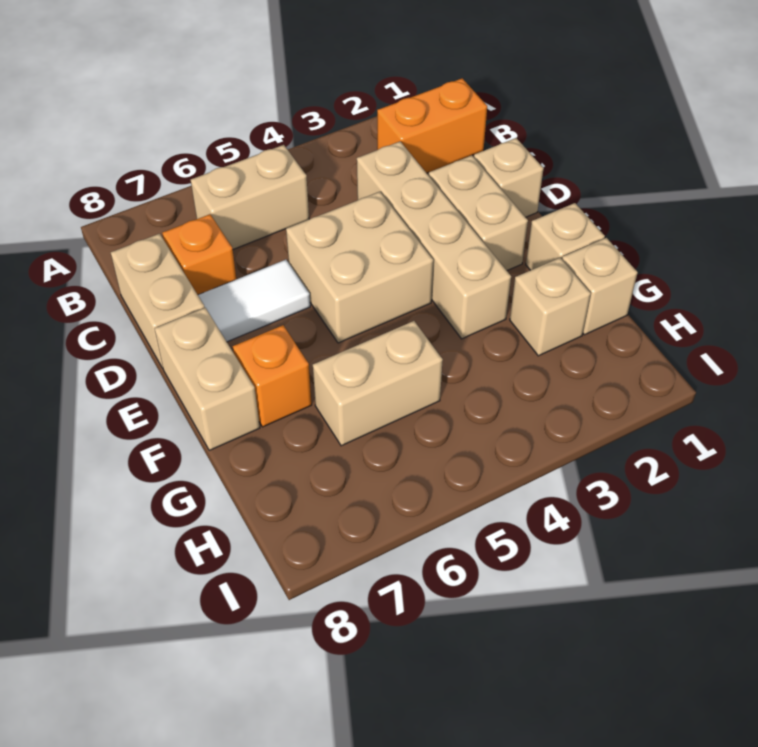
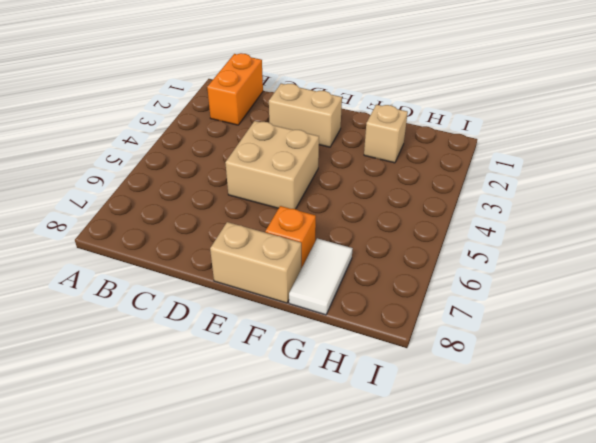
white tile G7:G8 level 1 -> white tile D6:D7 level 1
none -> tan brick B5:B6 level 1
none -> tan brick C3:F3 level 1
none -> orange brick C7 level 1

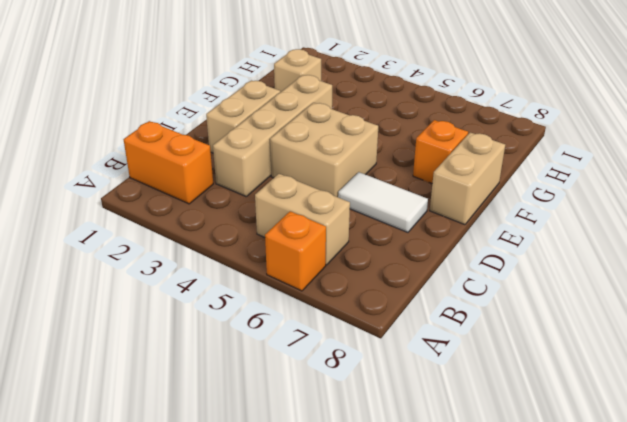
orange brick A6 level 1 -> orange brick C7 level 1
none -> tan brick C8:D8 level 1
none -> tan brick D1 level 1
none -> tan brick F1 level 1

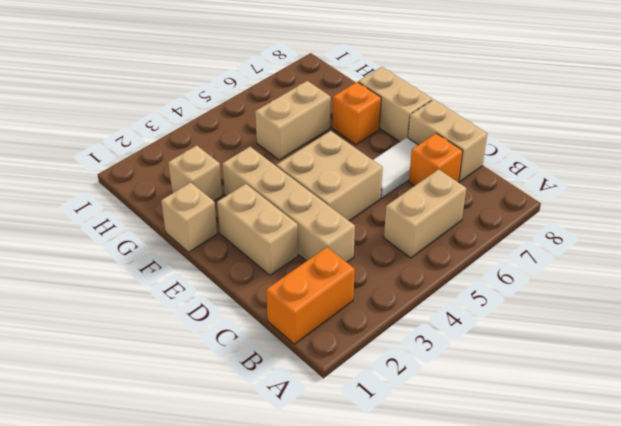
none -> tan brick D1 level 1
none -> tan brick G1 level 1

